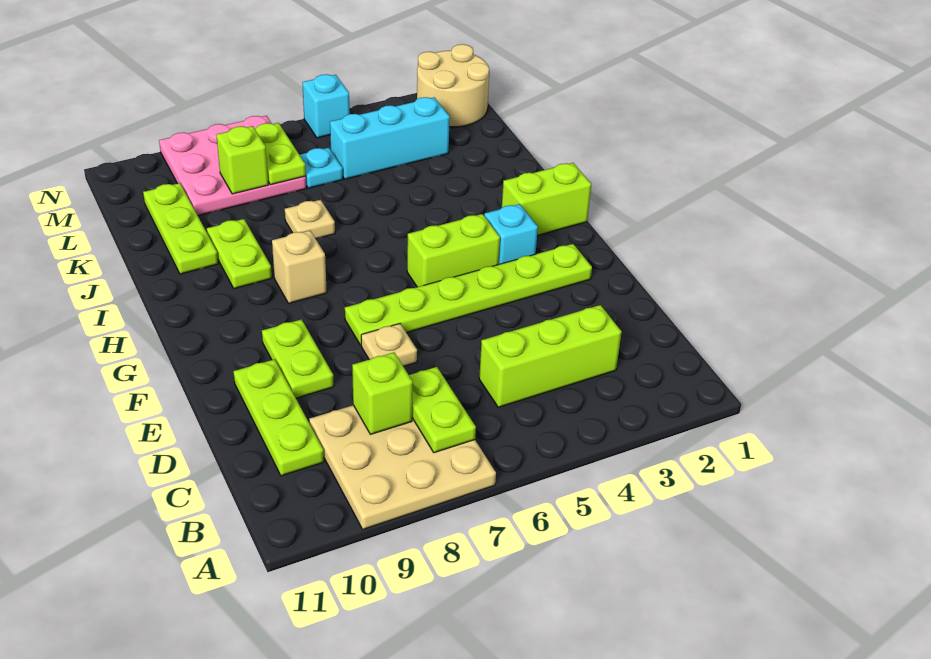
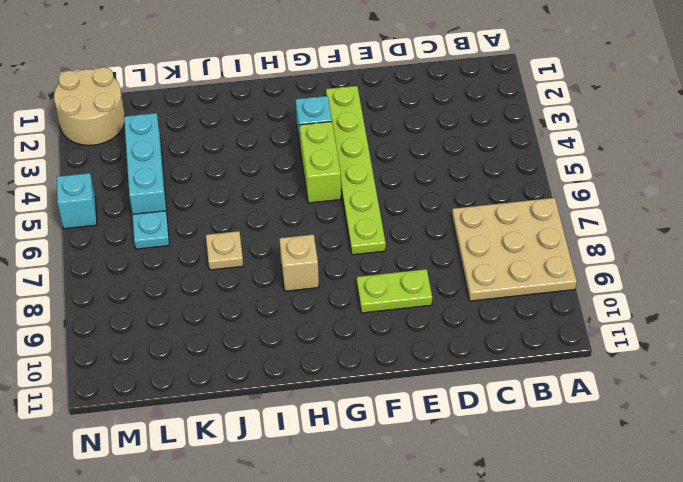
none -> lime brick C3:C5 level 1
none -> lime plate C10:E10 level 1
none -> tan plate E7 level 1

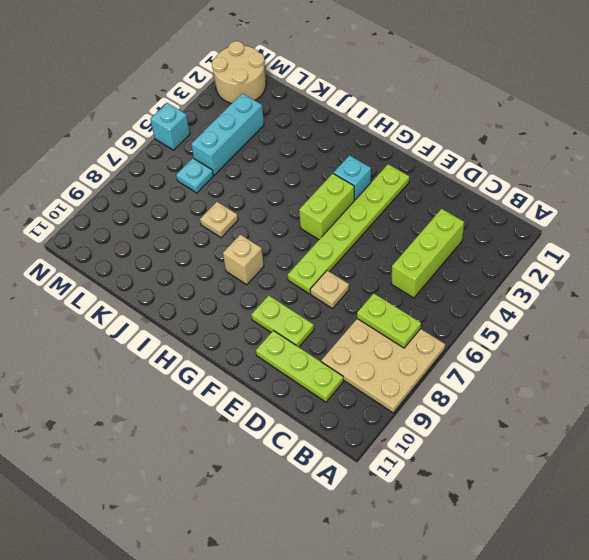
none -> lime brick H1:H2 level 1
none -> lime plate I9:J9 level 1
none -> lime plate J10:L10 level 1

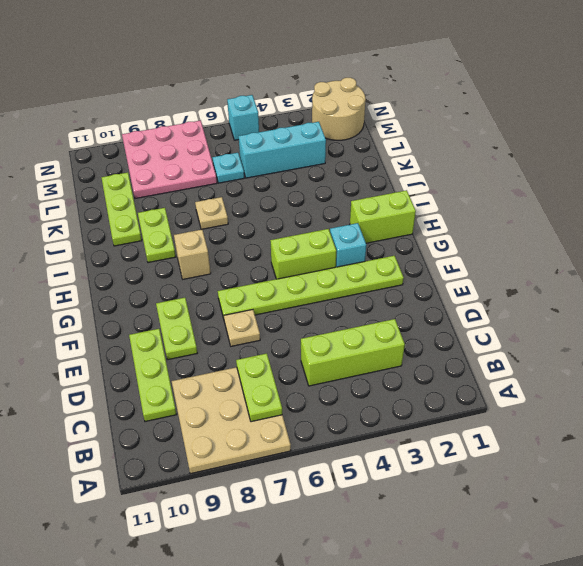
none -> lime brick C8 level 2
none -> lime plate L7:M7 level 2
none -> lime brick L8 level 2

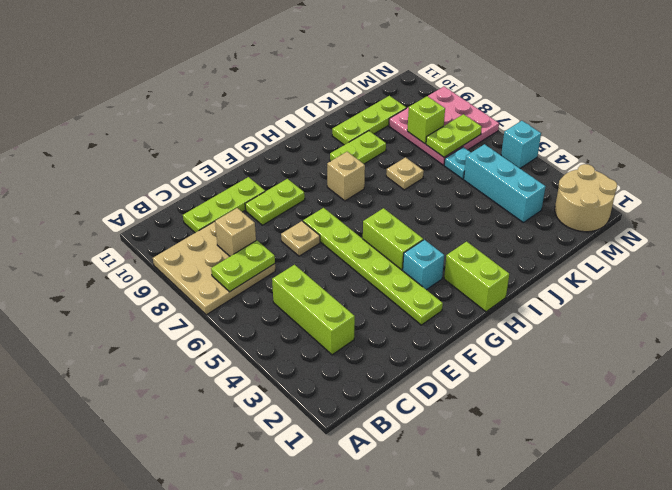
tan brick C8 level 2 -> lime brick C8 level 2

